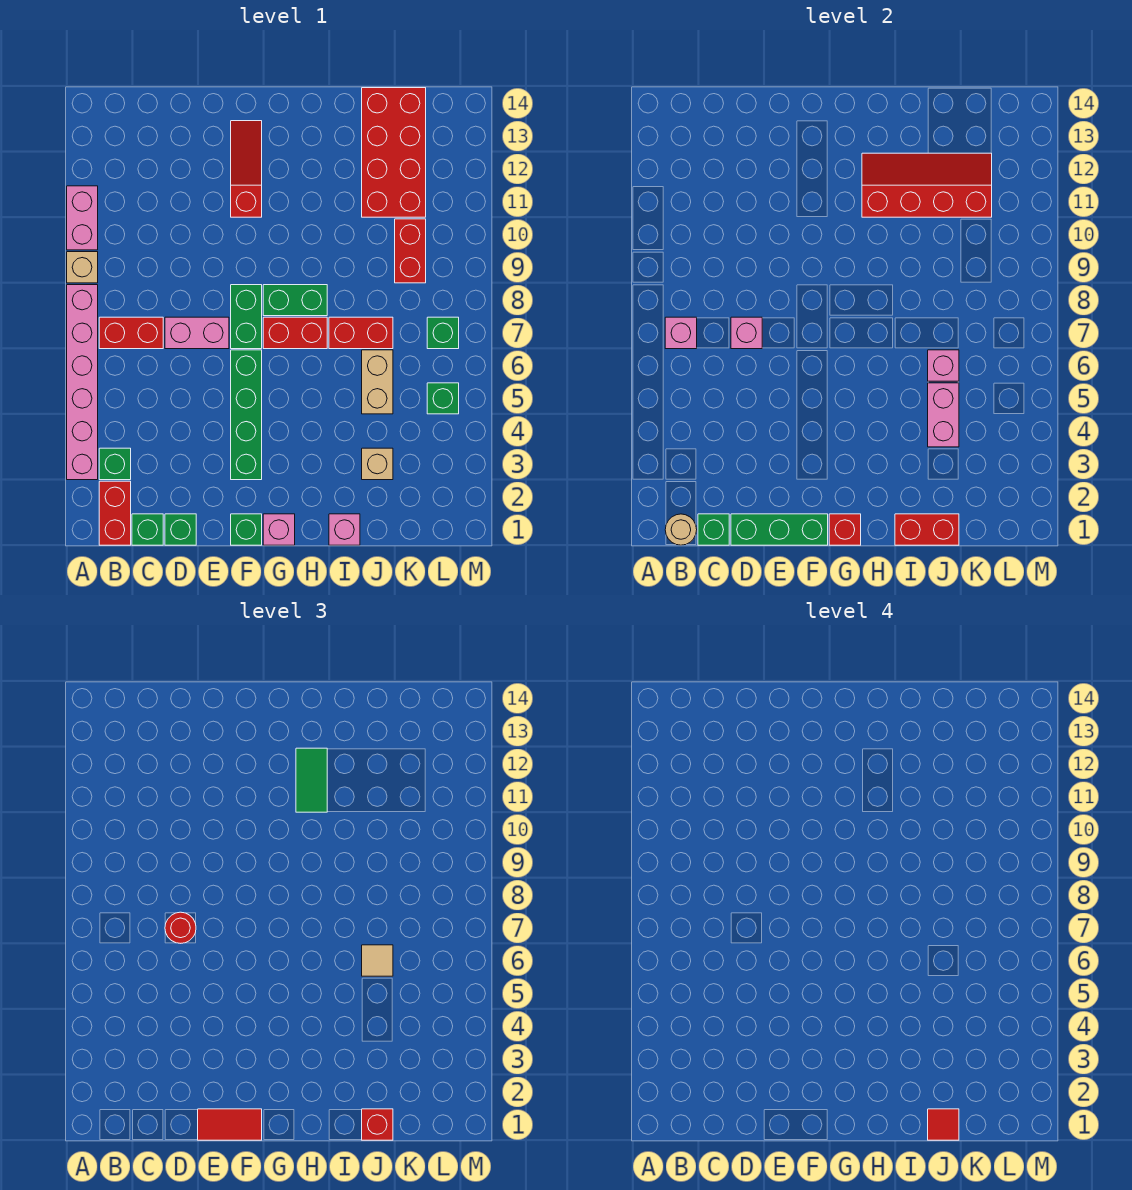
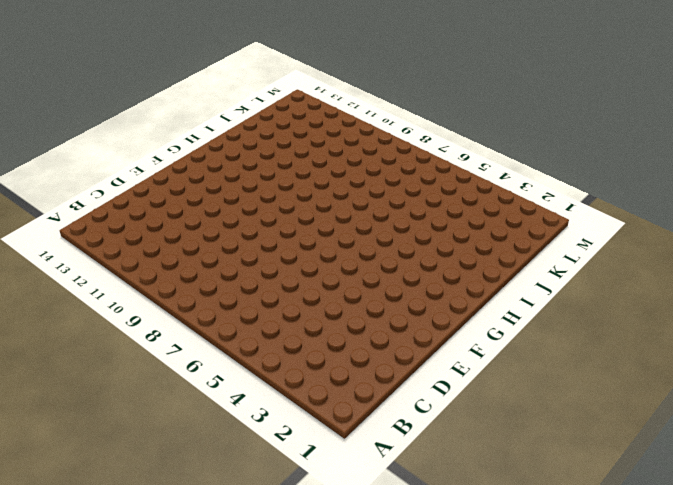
none -> pink brick A3:A8 level 1
none -> tan brick A9 level 1
none -> pink brick A10:A11 level 1
none -> red brick B1:B2 level 1

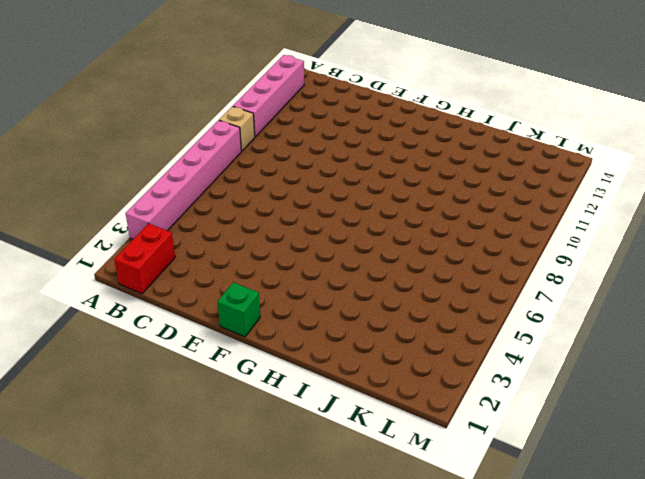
pink brick A10:A13 level 1 -> pink brick A10:A11 level 1
none -> green brick B3 level 1
none -> red brick B7:C7 level 1
none -> green brick C1 level 1
none -> green brick D1 level 1

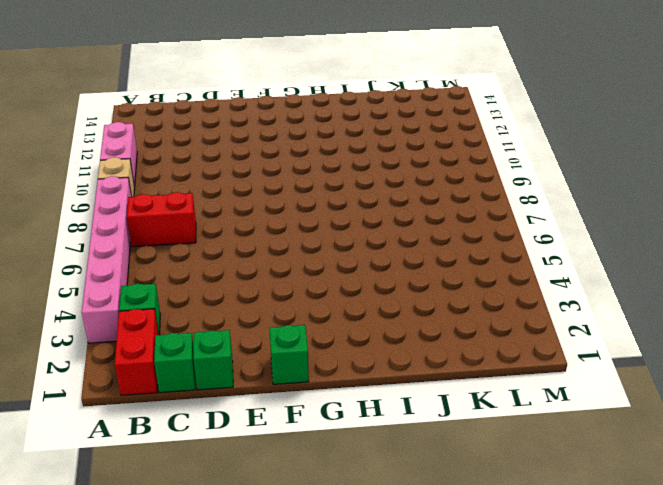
none -> pink brick D7:E7 level 1
none -> green brick F3:F6 level 1
none -> green brick F7:F8 level 1
none -> red slope F11:F13 level 1 top 11

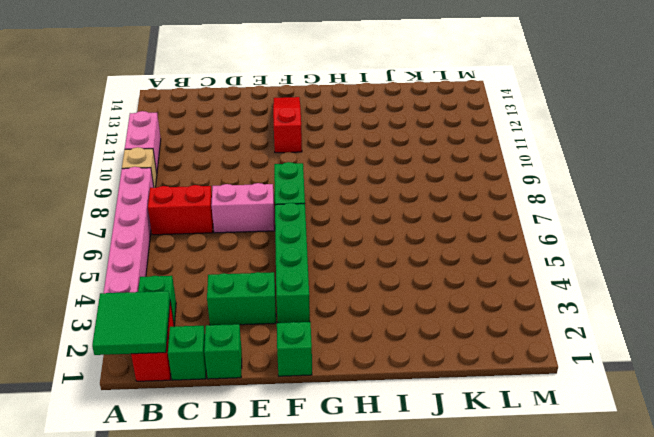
green tile A1:B2 level 2 -> tan round brick B1 level 2
green brick D3:E3 level 1 -> green brick G8:H8 level 1
none -> pink brick G1 level 1
none -> red brick G7:H7 level 1
none -> pink brick I1 level 1
none -> red brick I7:J7 level 1

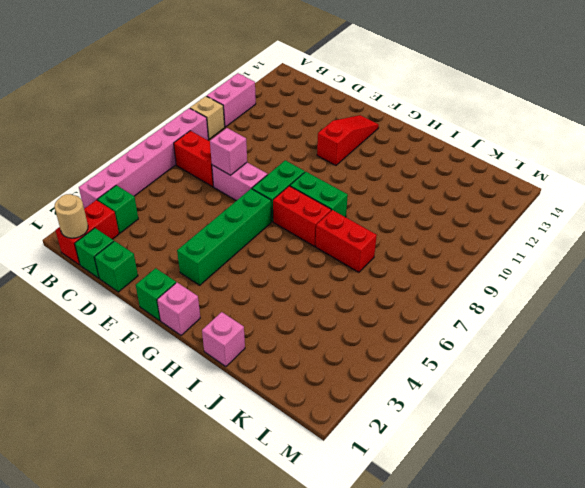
none -> tan brick J3 level 1
none -> tan brick J5:J6 level 1
none -> red brick J11:K14 level 1
none -> red brick K9:K10 level 1

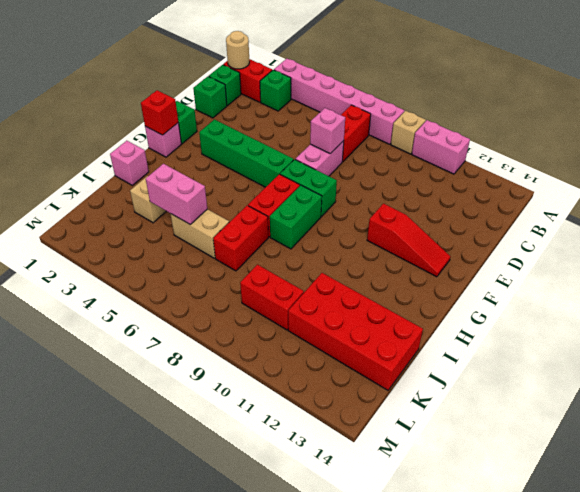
none -> green brick L5 level 1
none -> green brick L7 level 1
none -> pink brick B7 level 2
none -> green brick C1 level 2

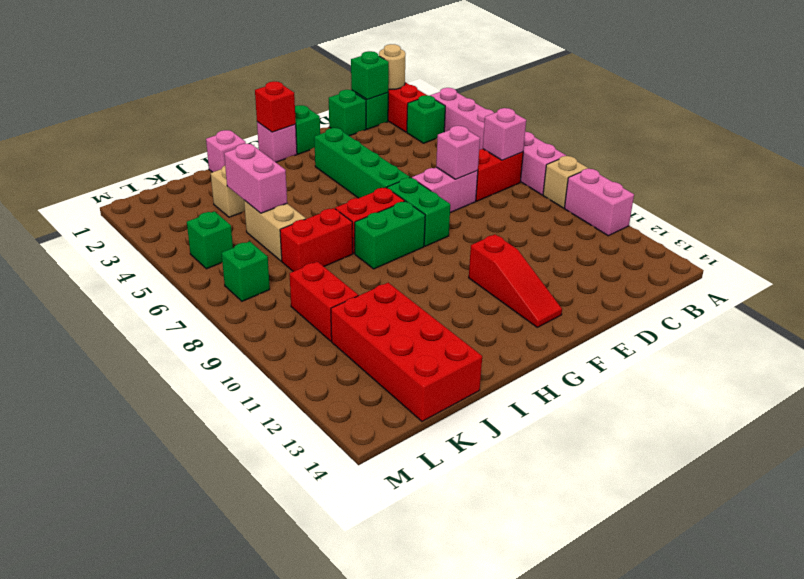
none -> green brick D1:F1 level 2
none -> red slope H11:K12 level 2 top 11
none -> red brick I1:J1 level 2
none -> pink brick J6 level 2

